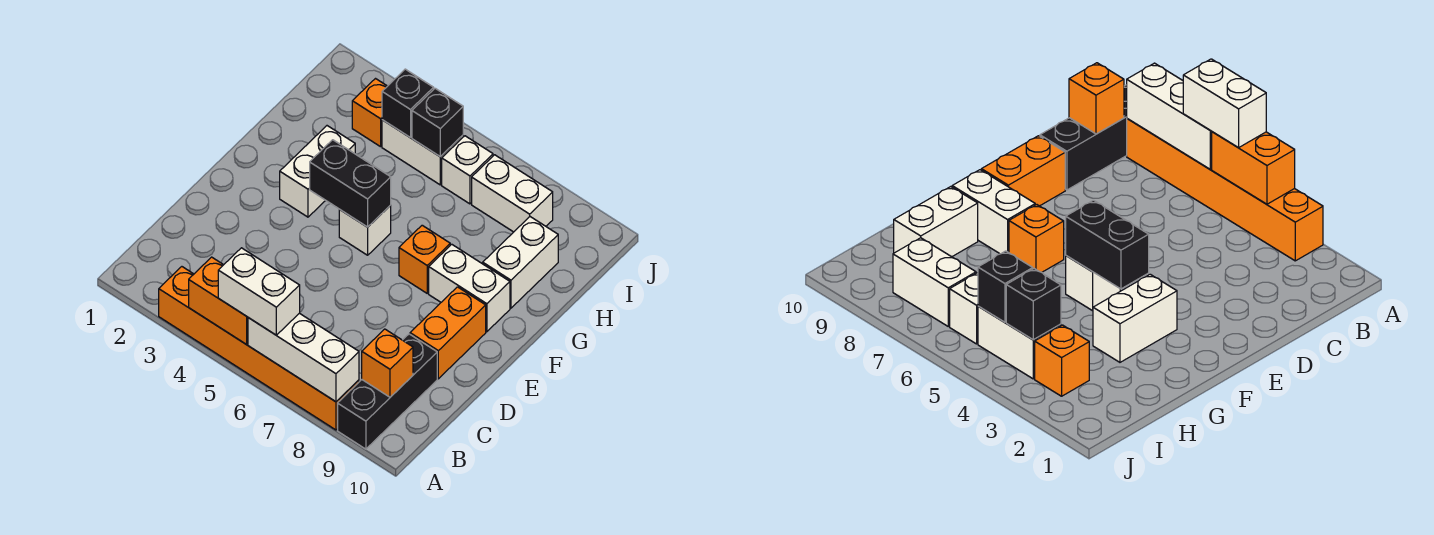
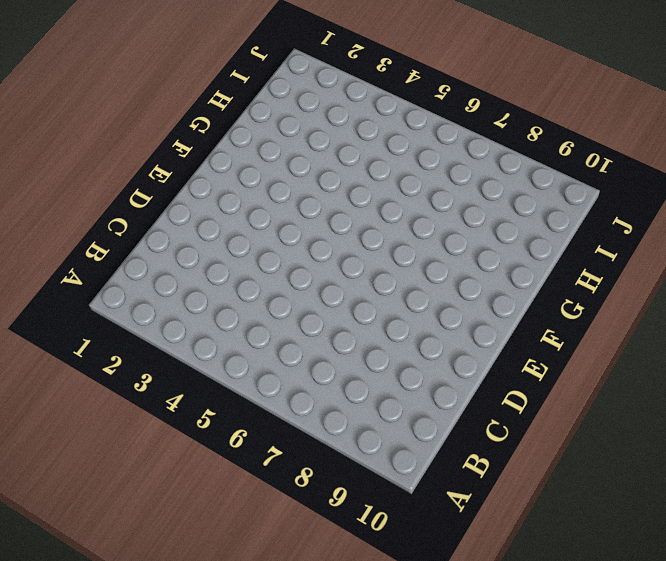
none -> orange brick A3:A8 level 1
none -> black brick A9:C9 level 1
none -> orange brick D9:E9 level 1

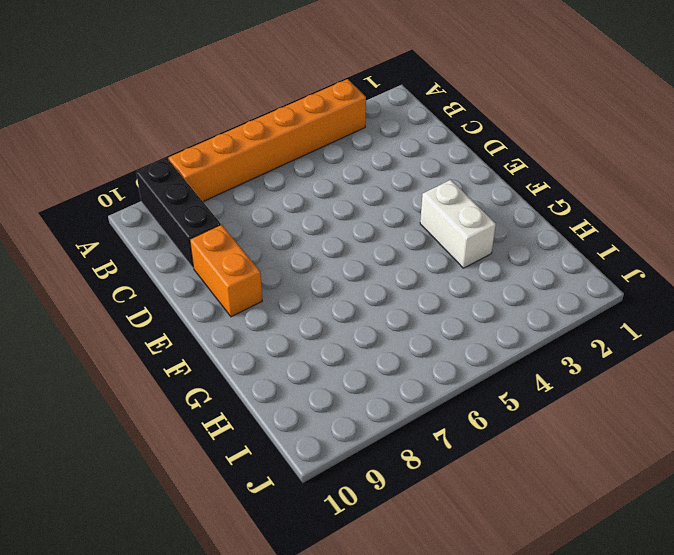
none -> white brick F5 level 1
none -> orange brick F7 level 1
none -> white brick F8:F9 level 1

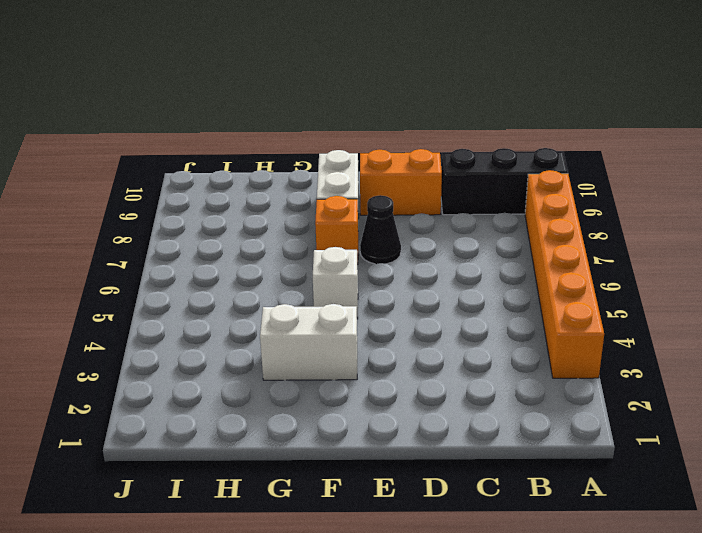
black cone E7 level 1 -> none
none -> white brick G9:H9 level 1
none -> orange brick I3 level 1
none -> white brick I4:I5 level 1

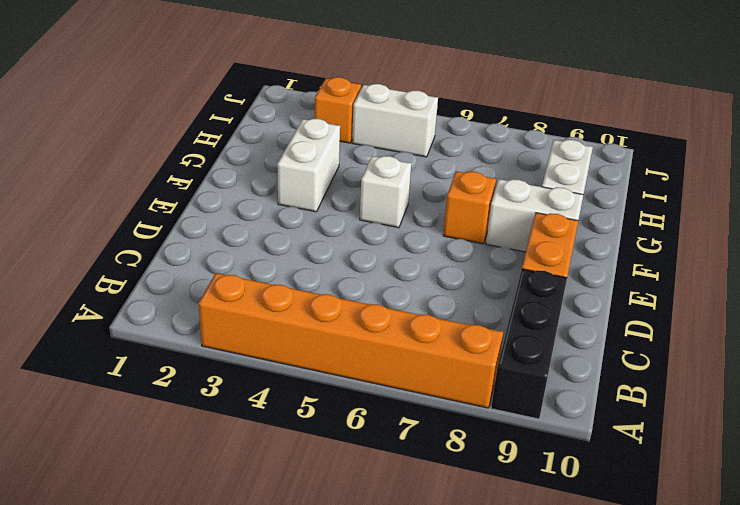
none -> white brick I6 level 1
none -> white brick I7:I8 level 1
none -> orange brick A4:A5 level 2

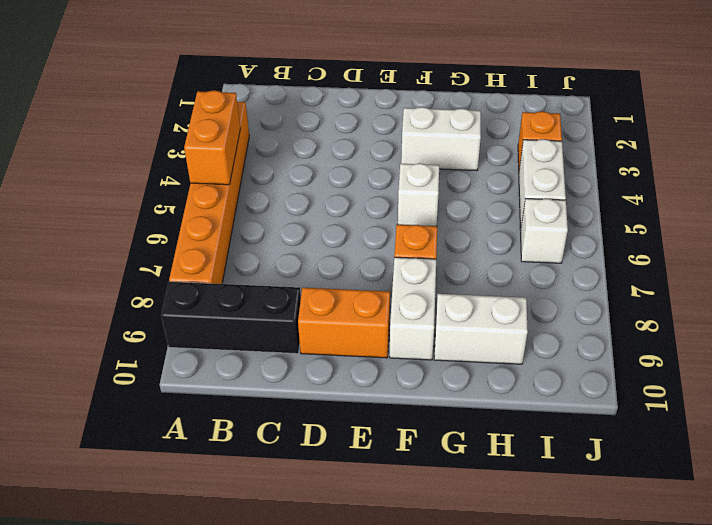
none -> white brick I7:I8 level 1
none -> white brick A6:A8 level 2
none -> orange brick B9 level 2

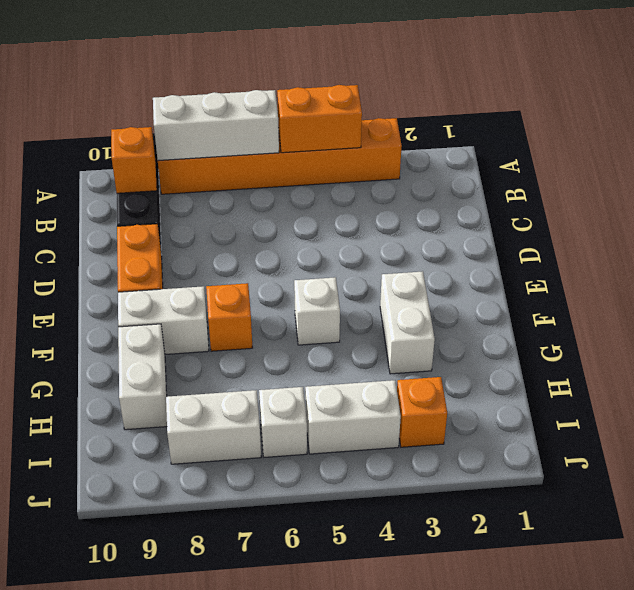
none -> black brick F4:F5 level 2
none -> black brick I4 level 2
none -> black brick I5 level 2

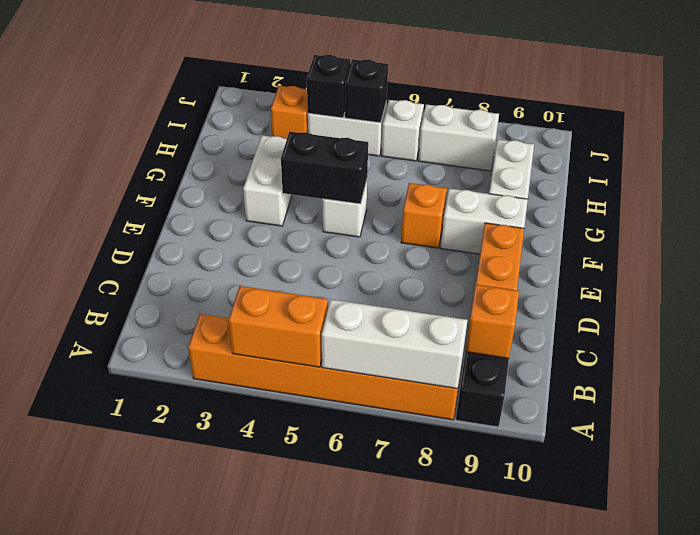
none -> white brick A5:A6 level 3

